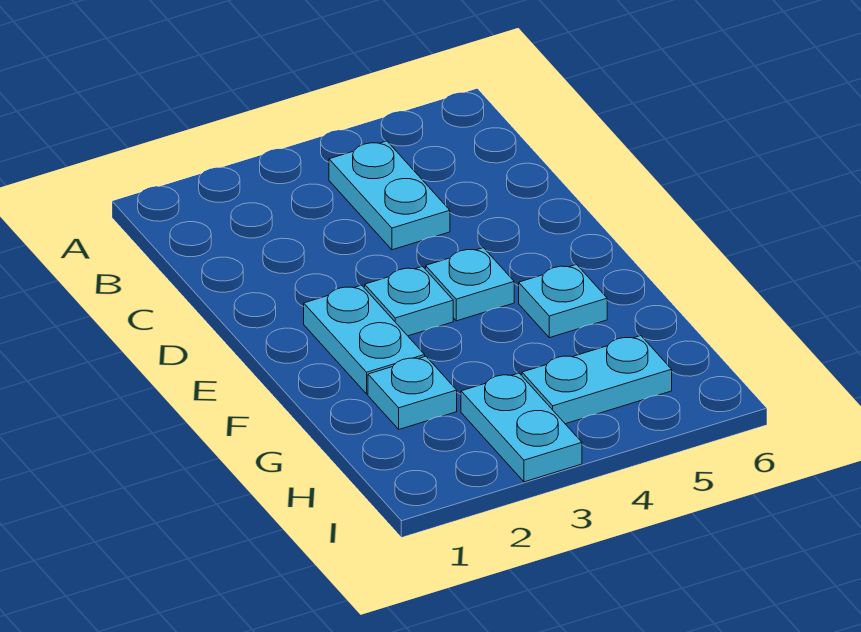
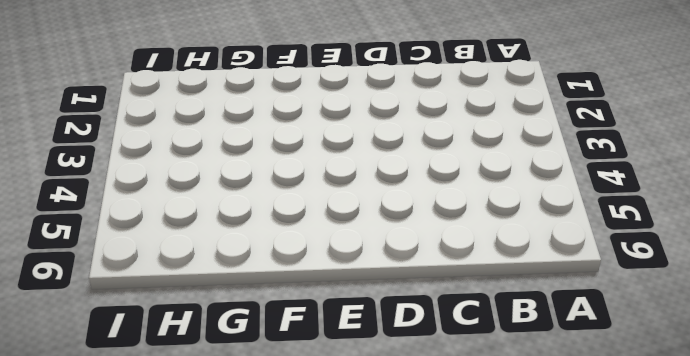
none -> cyan plate B4:C4 level 1
none -> cyan plate E2:F2 level 1

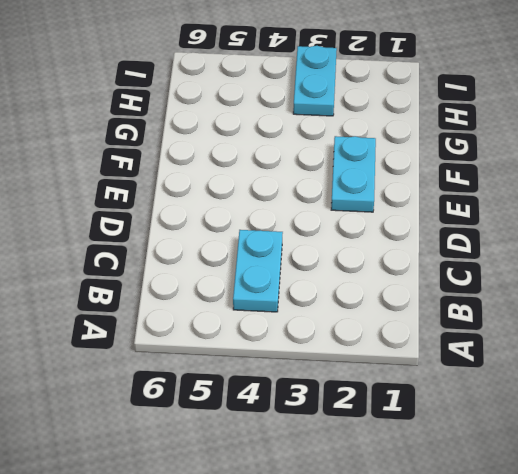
none -> cyan plate E3 level 1
none -> cyan plate E4 level 1

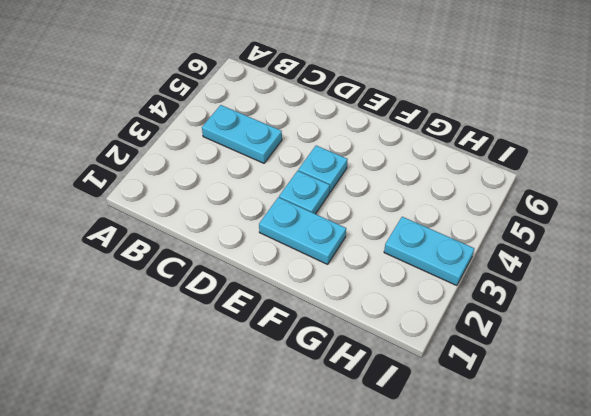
none -> cyan plate F5 level 1
none -> cyan plate G2 level 1

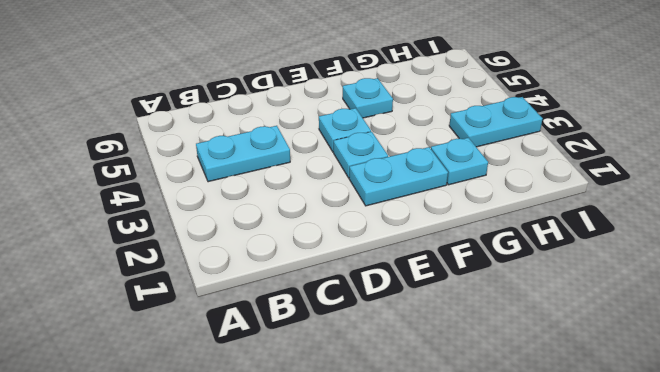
none -> cyan plate H4:H5 level 1

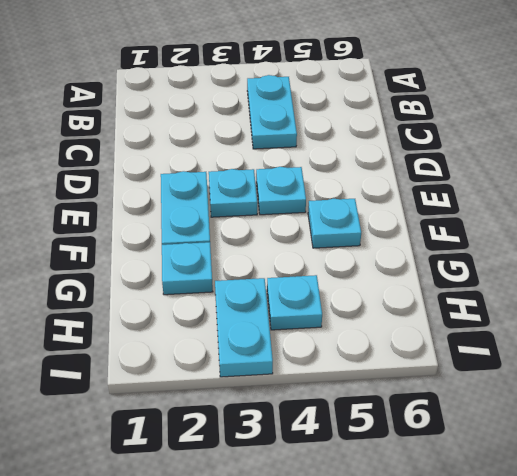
cyan plate H4 level 1 -> cyan plate H4:H5 level 1

